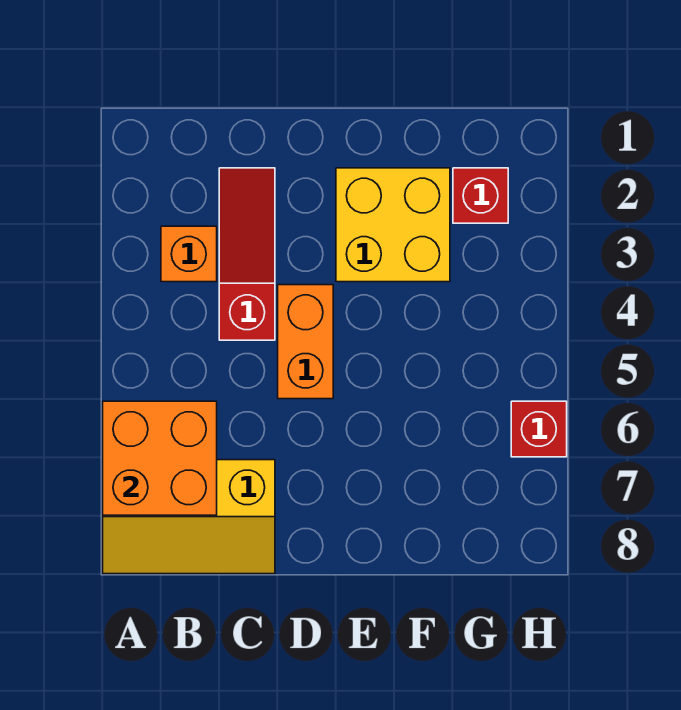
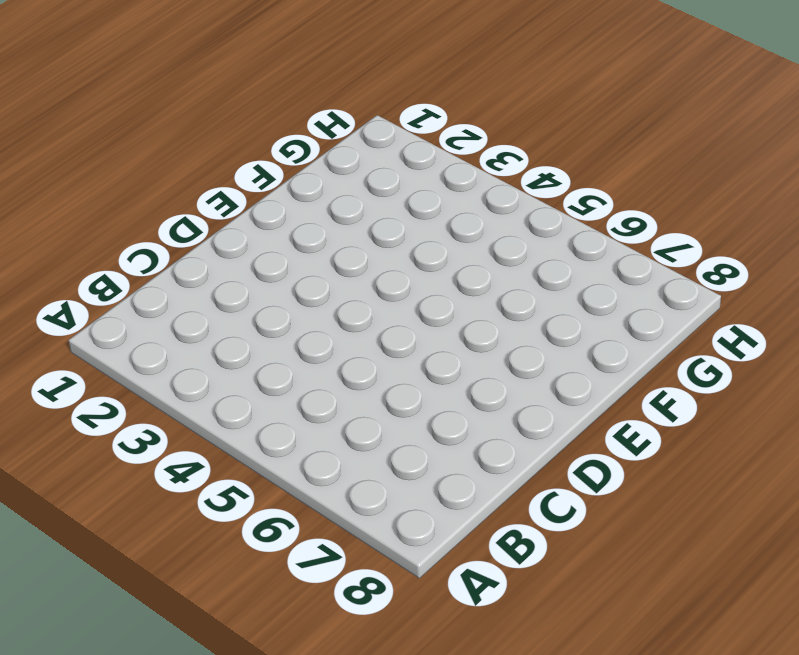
none -> yellow slope A7:C8 level 1 top 7
none -> orange brick B3 level 1

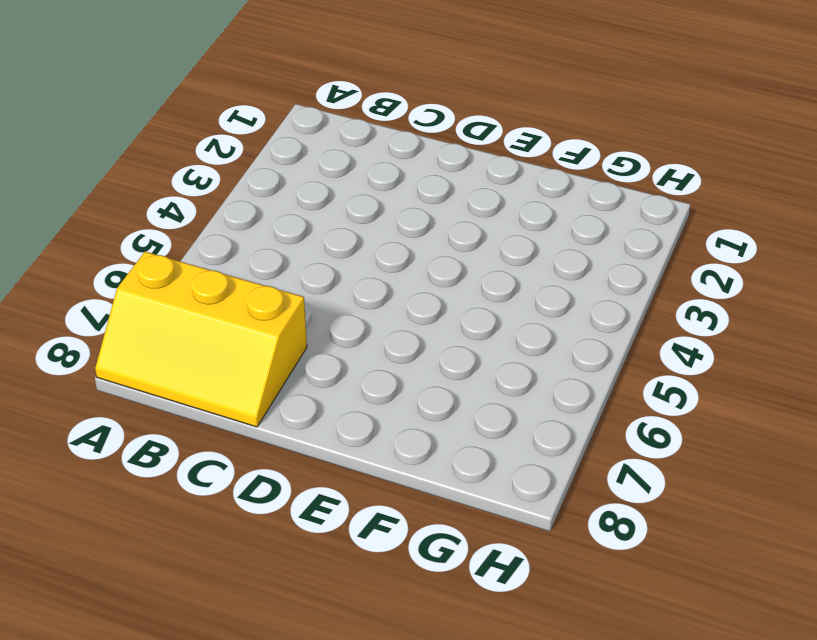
none -> orange brick B3 level 1
none -> red slope C2:C4 level 1 top 4

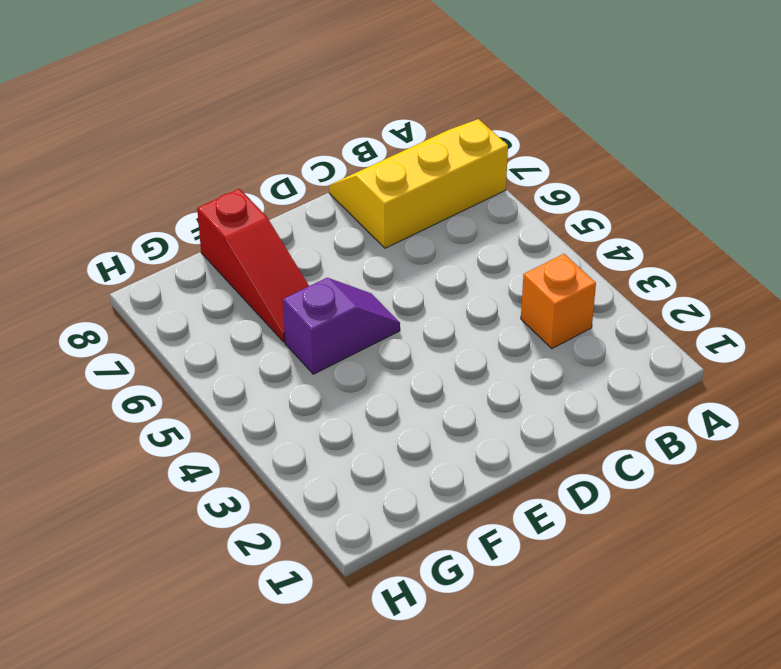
purple slope E5:F5 level 1 top F -> none
red slope F6:F8 level 1 top 8 -> red slope C2:C4 level 1 top 4
none -> orange brick D4:D5 level 1
none -> yellow brick E2:F3 level 1

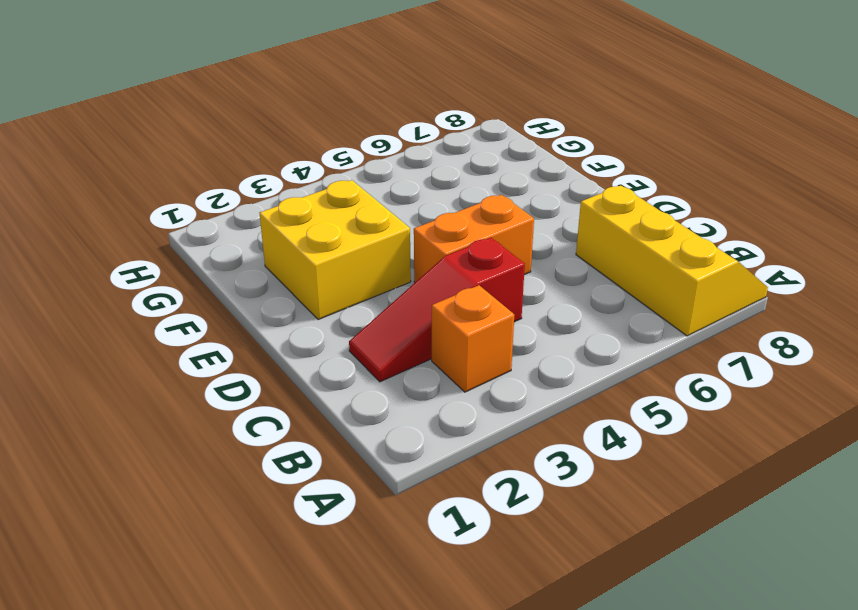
none -> red brick G2 level 1
none -> red brick H6 level 1

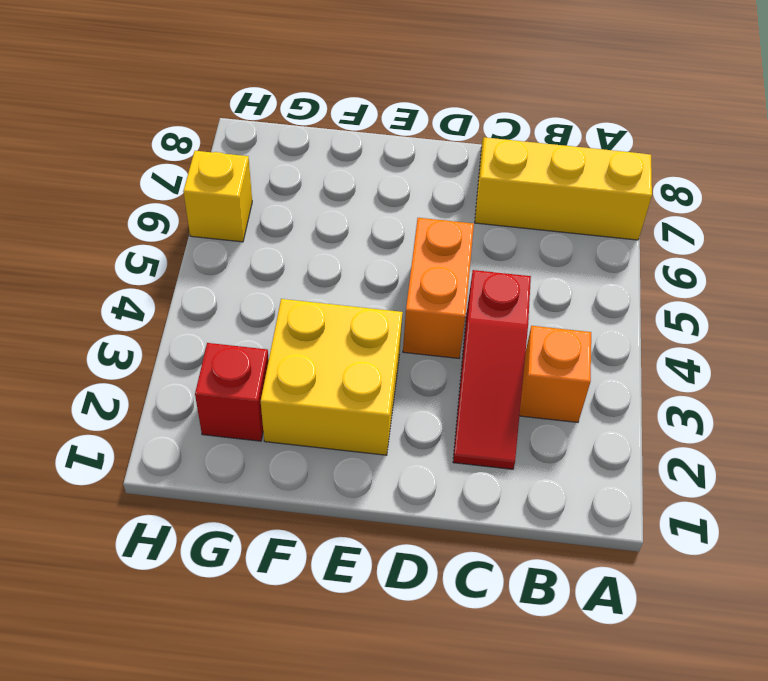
yellow brick H6 level 1 -> red brick H6 level 1
none -> orange brick A6:B7 level 2

